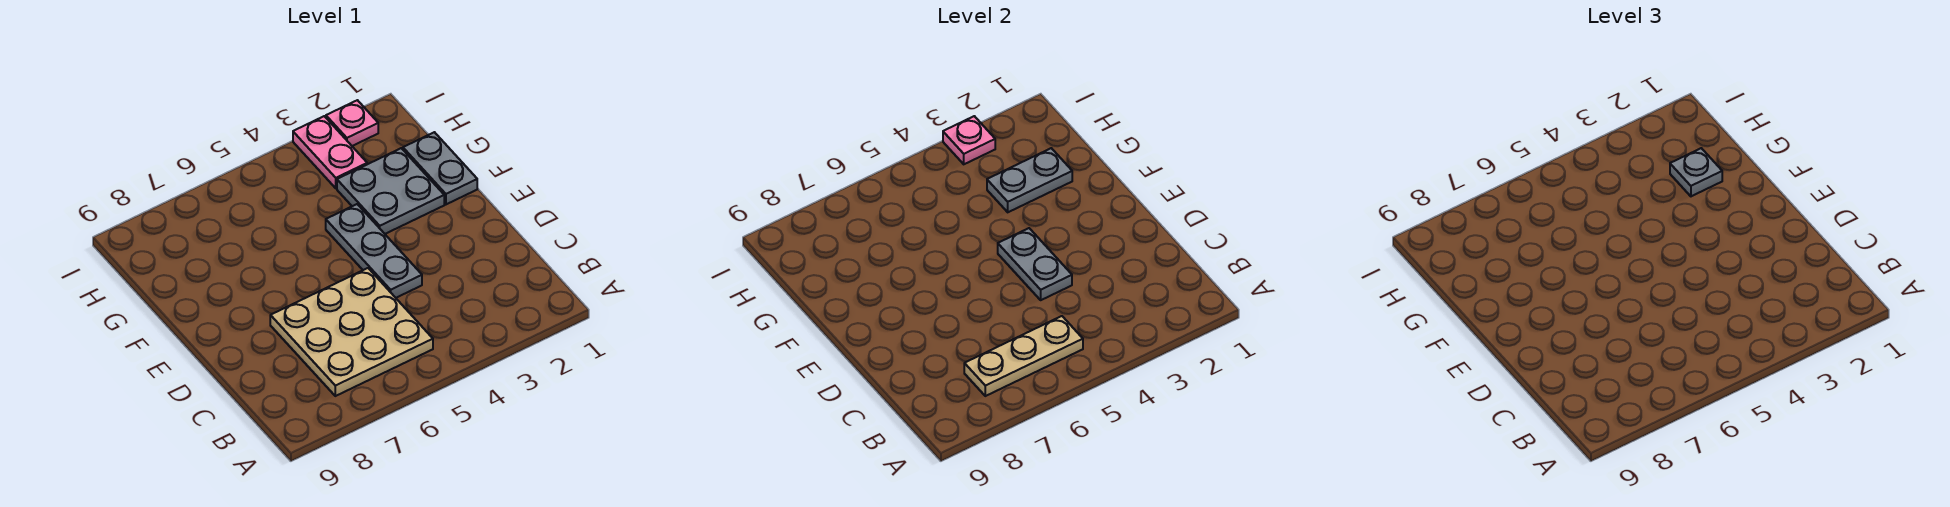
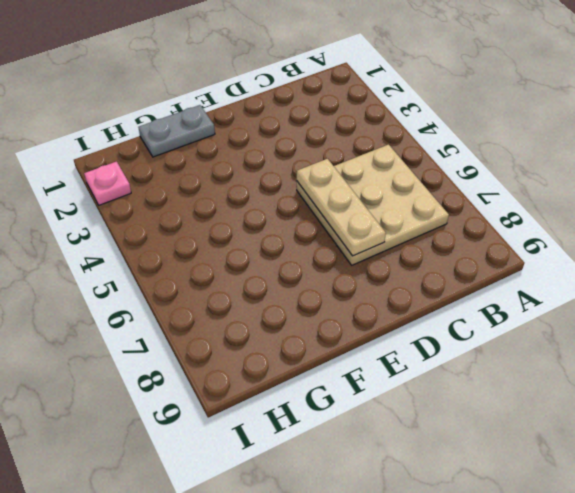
tan plate D5:D7 level 2 -> tan plate B5:B7 level 2
none -> grey plate D4:F4 level 1
none -> grey plate F2:G3 level 1

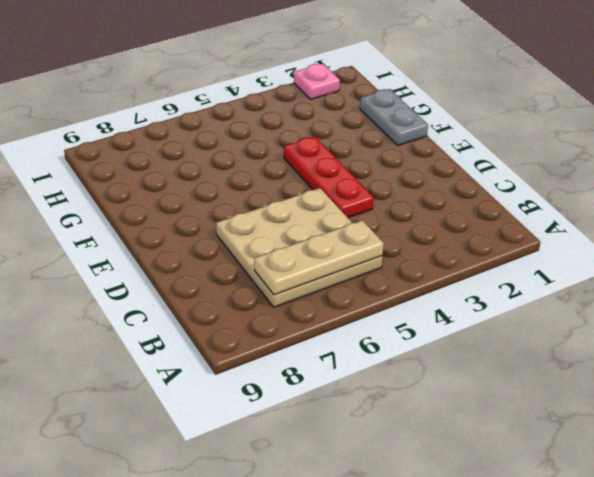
red plate D4:F4 level 1 -> grey plate D4:F4 level 1
none -> grey plate F2:G3 level 1
none -> pink plate H3:I3 level 1

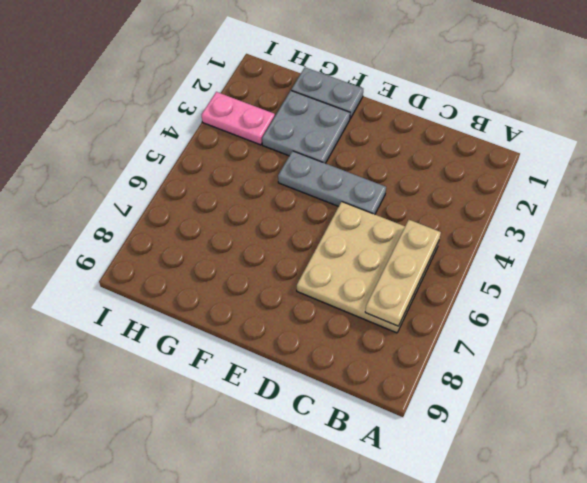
none -> pink plate I2 level 1
none -> grey plate D4:E4 level 2

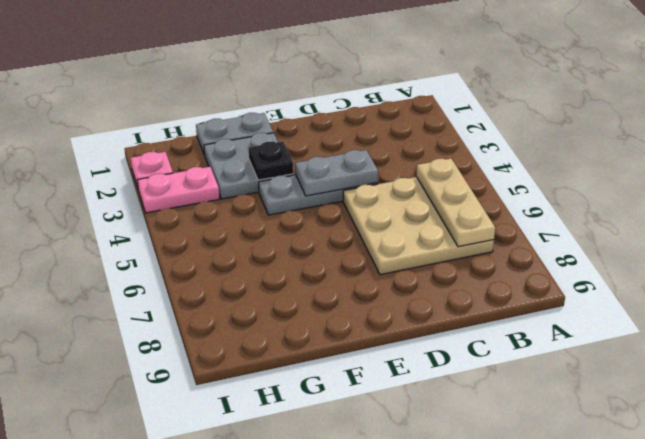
black plate F3 level 2 -> none
none -> grey plate G2:G3 level 2
none -> pink plate I3 level 2

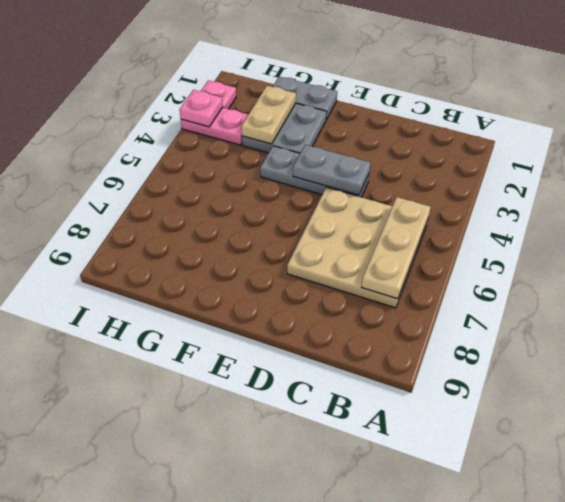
tan plate G2:G3 level 2 -> grey plate G2:G3 level 2
none -> grey plate G2 level 3

